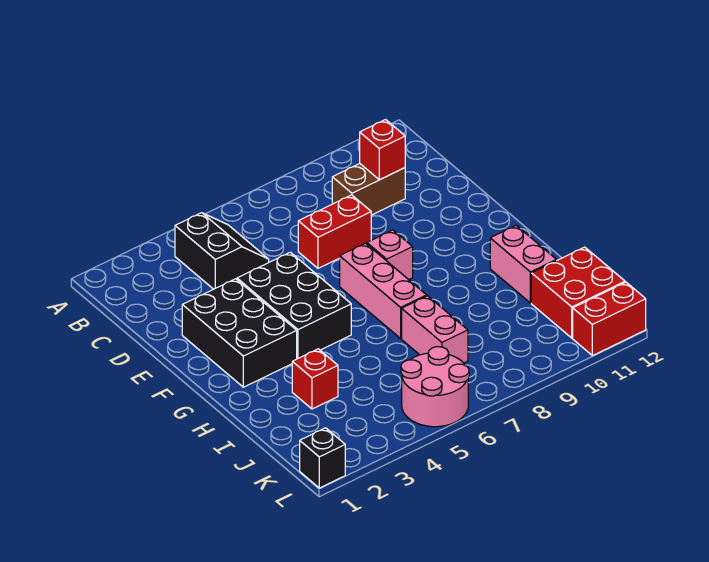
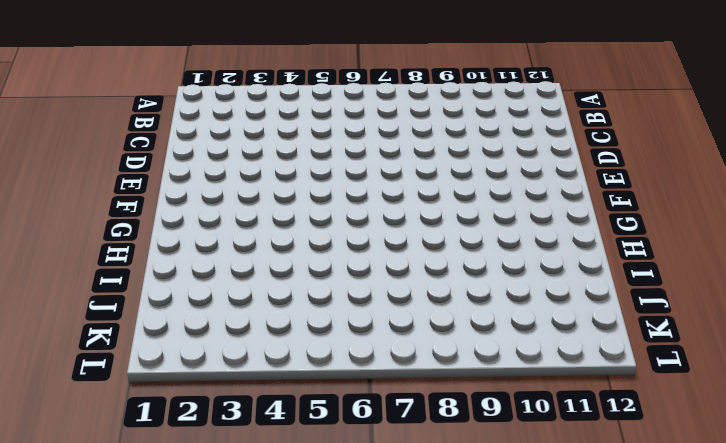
none -> black slope B4:C5 level 1 top 4
none -> brown brick C9:C10 level 1
none -> red brick D7:D8 level 1

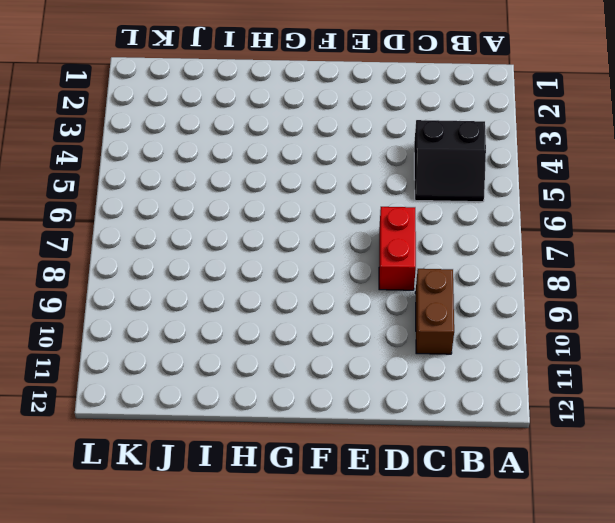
none -> black brick E2:G3 level 1
none -> black brick E4:G5 level 1
none -> pink brick F7:H7 level 1

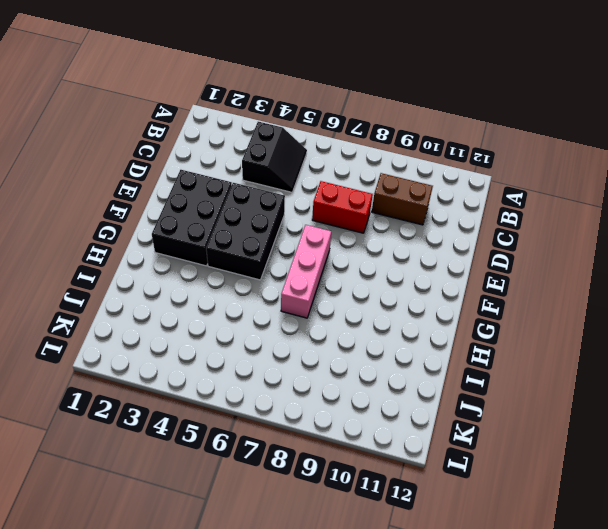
none -> pink brick F8 level 1
none -> pink brick H11:I11 level 1
none -> red brick I3 level 1

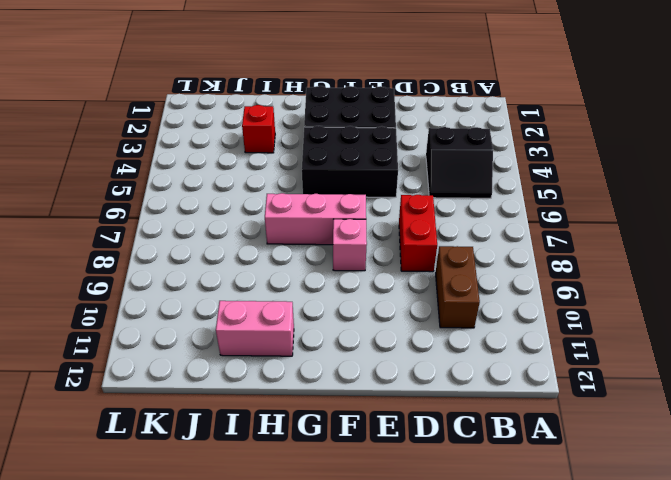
none -> pink brick I7:J7 level 1
none -> red brick J11:K12 level 1
none -> pink round brick K5:L6 level 1

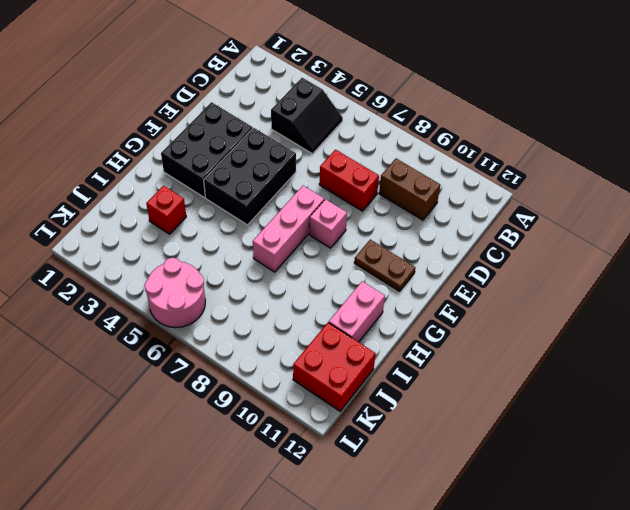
brown plate F10:F11 level 1 -> none
none -> pink brick I7:J7 level 1
none -> black brick L1 level 1
none -> red brick L11:L12 level 1

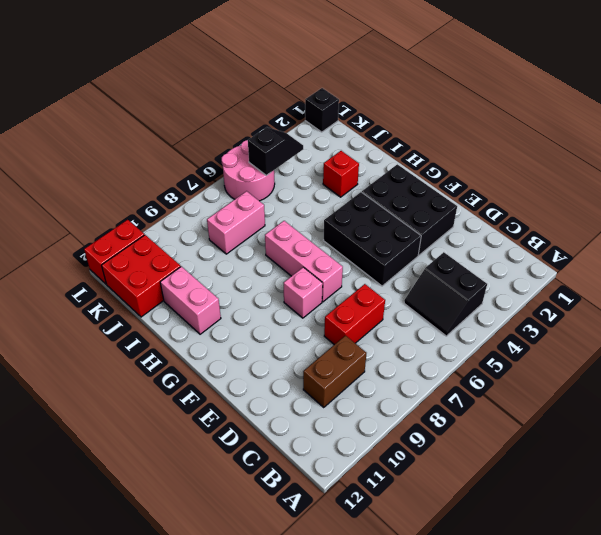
pink brick J7:J8 level 1 -> pink brick I7:J7 level 1
black slope K4:K5 level 2 top 5 -> none
none -> red brick C10 level 2

